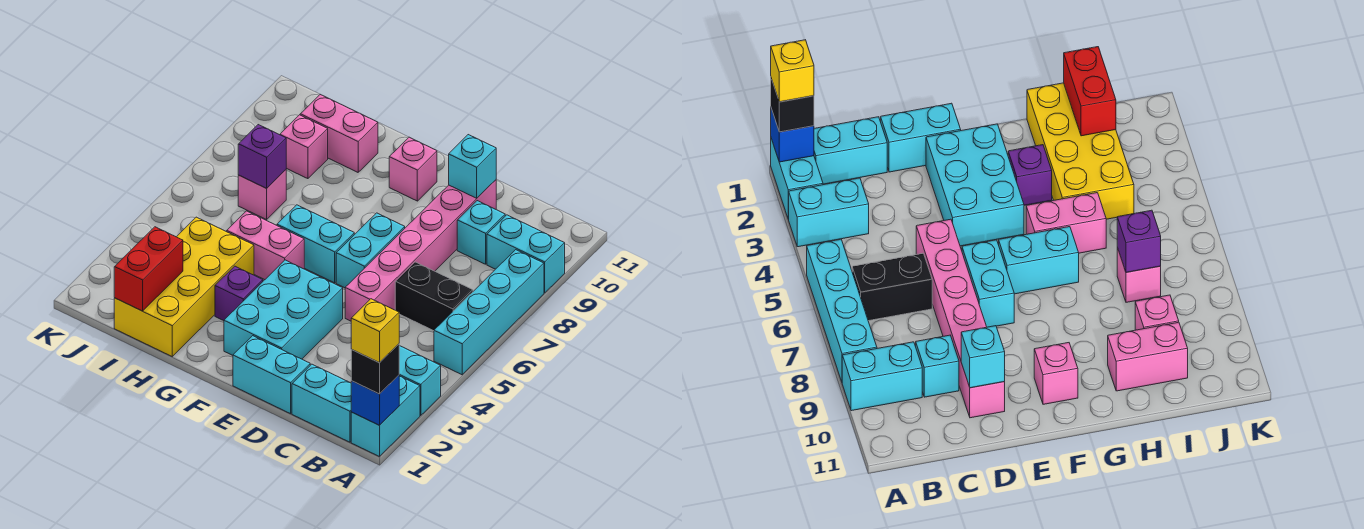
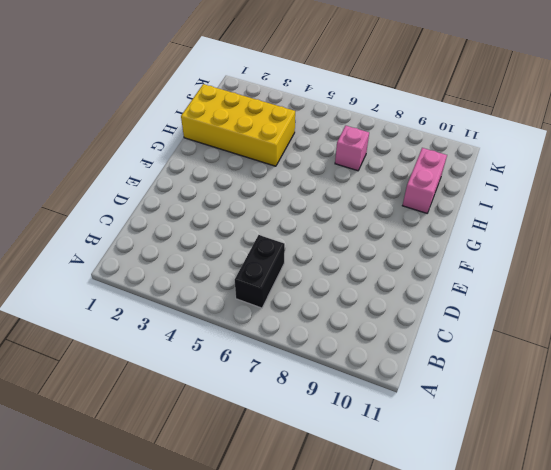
none -> cyan brick A1:A2 level 1
none -> cyan brick A3:B3 level 1
none -> cyan brick A5:A8 level 1

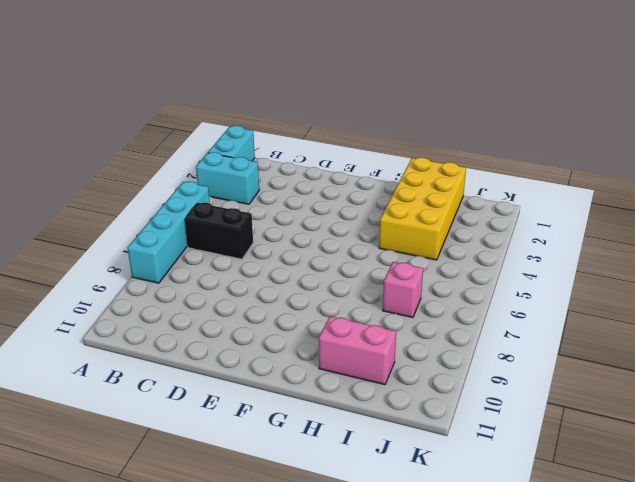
none -> cyan brick A9:B9 level 1
none -> cyan brick B1:C1 level 1
none -> cyan brick C9 level 1

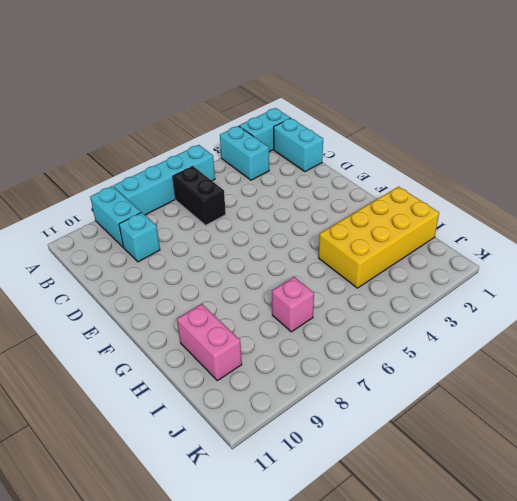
none -> cyan brick D1:E1 level 1
none -> pink brick D5:D10 level 1
none -> cyan brick E2:F4 level 1

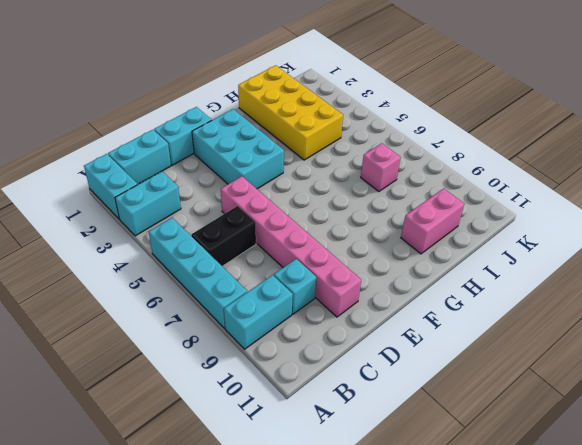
none -> cyan brick E6:E7 level 1
none -> cyan brick F6:G6 level 1
none -> pink brick F10 level 1

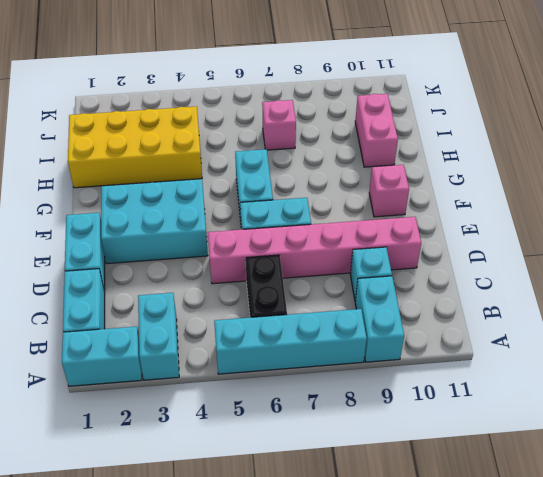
none -> purple brick G3 level 1
none -> pink brick G5:H5 level 1
none -> pink brick I9 level 1

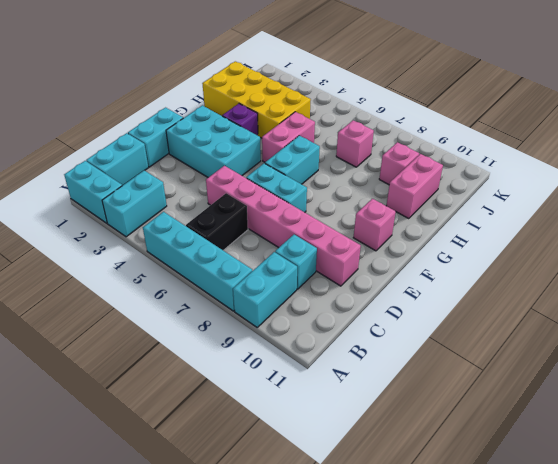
none -> blue brick A1 level 2
none -> cyan brick D10 level 2
none -> red brick I1:I2 level 2

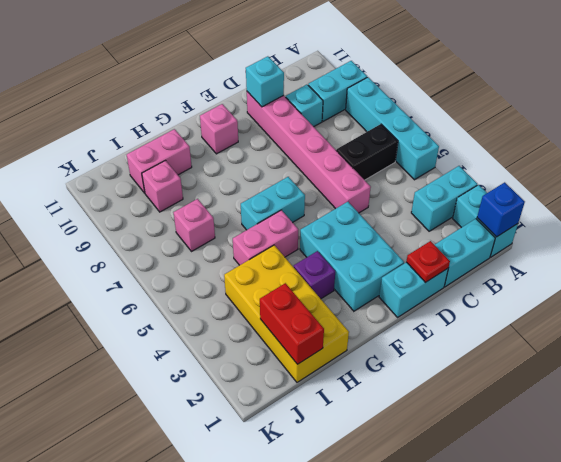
red plate D1 level 2 -> none
none -> cyan brick E6:E7 level 1
none -> purple brick I7 level 2
none -> black brick A1 level 3

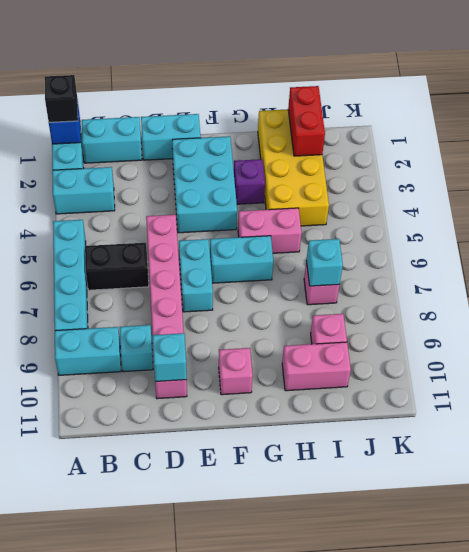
cyan brick I7 level 2 -> purple brick I7 level 2
none -> yellow brick A1 level 4

